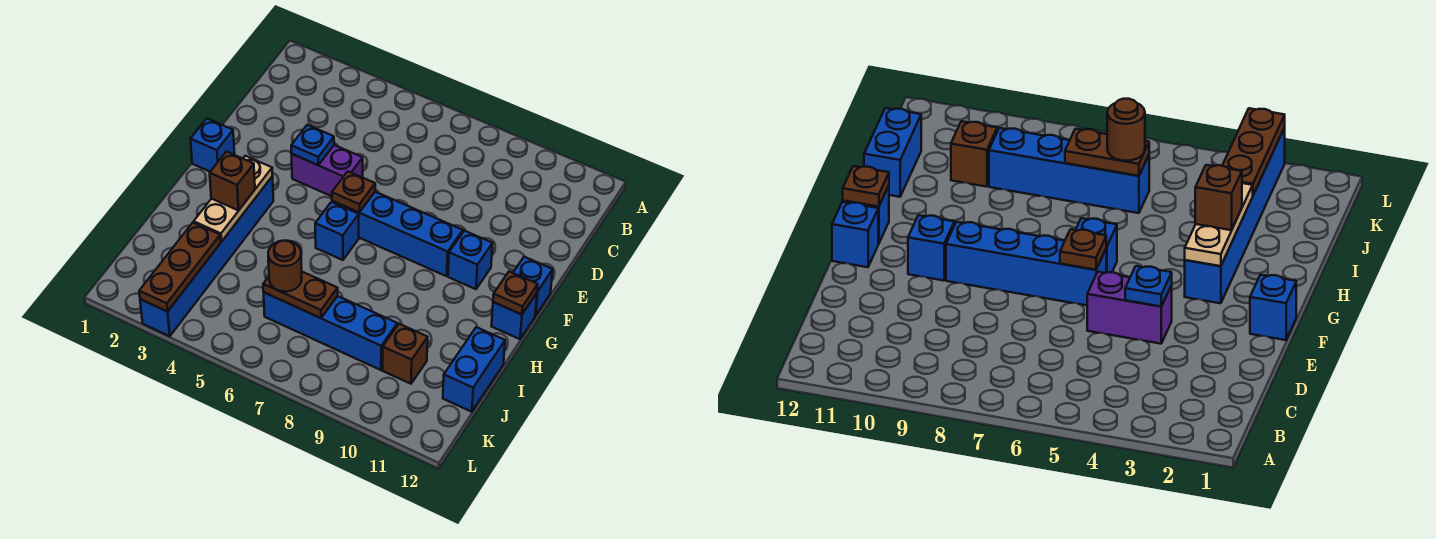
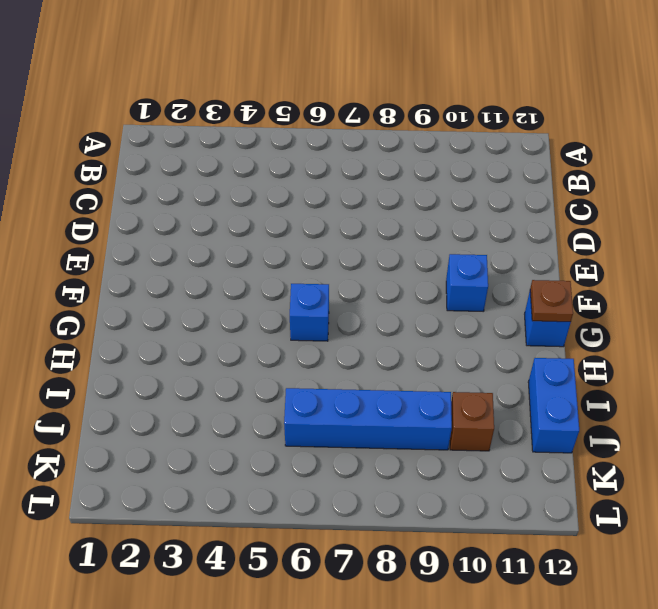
none -> purple brick E4:E5 level 1
none -> blue brick F1 level 1
none -> blue brick F6:F9 level 1

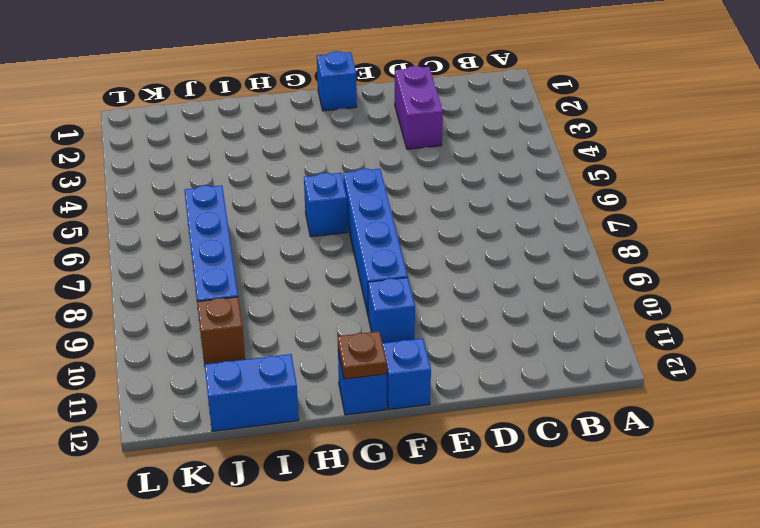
purple brick D2:D3 level 1 -> purple brick E4:E5 level 1
none -> blue brick G3:L3 level 1
none -> blue plate E4 level 2
none -> brown plate F6 level 2

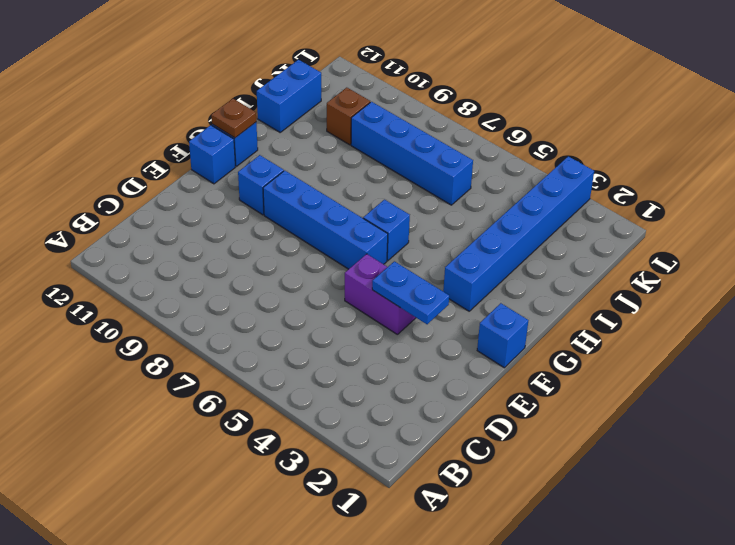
blue plate E3:E4 level 2 -> blue plate E4 level 2
none -> brown plate F6 level 2
none -> tan plate G3:I3 level 2
none -> brown plate J3:L3 level 2

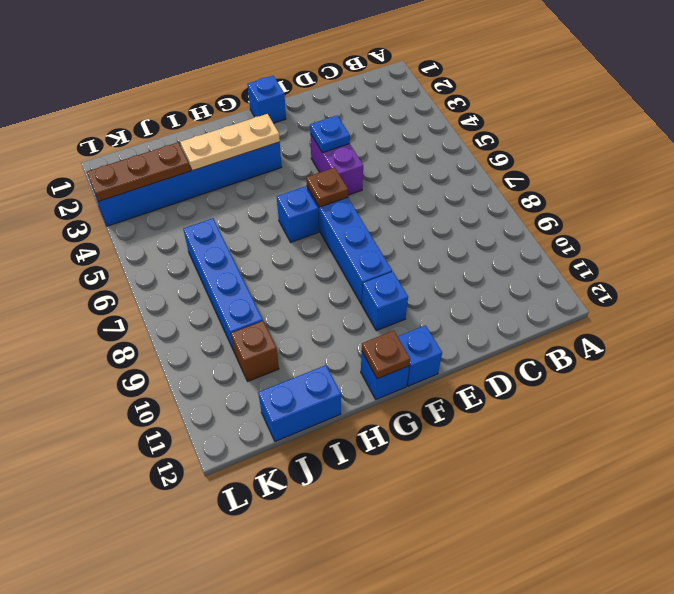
none -> brown plate J6:J7 level 2
none -> brown brick H3 level 3
none -> brown round brick J6 level 3

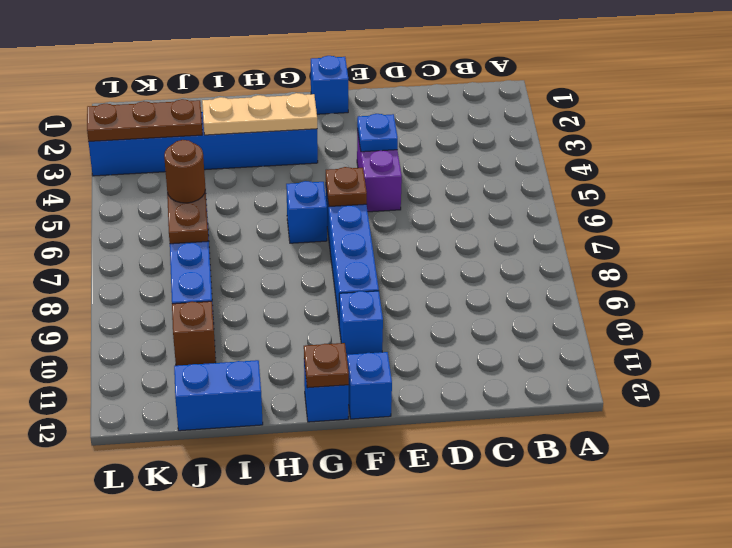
none -> brown brick H3 level 3

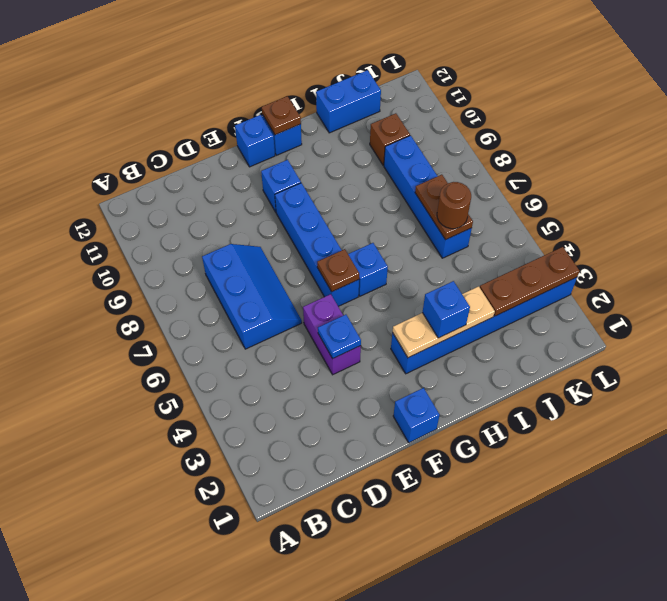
blue slope C6:D8 level 1 top C -> none
blue brick H3 level 3 -> brown brick H3 level 3

